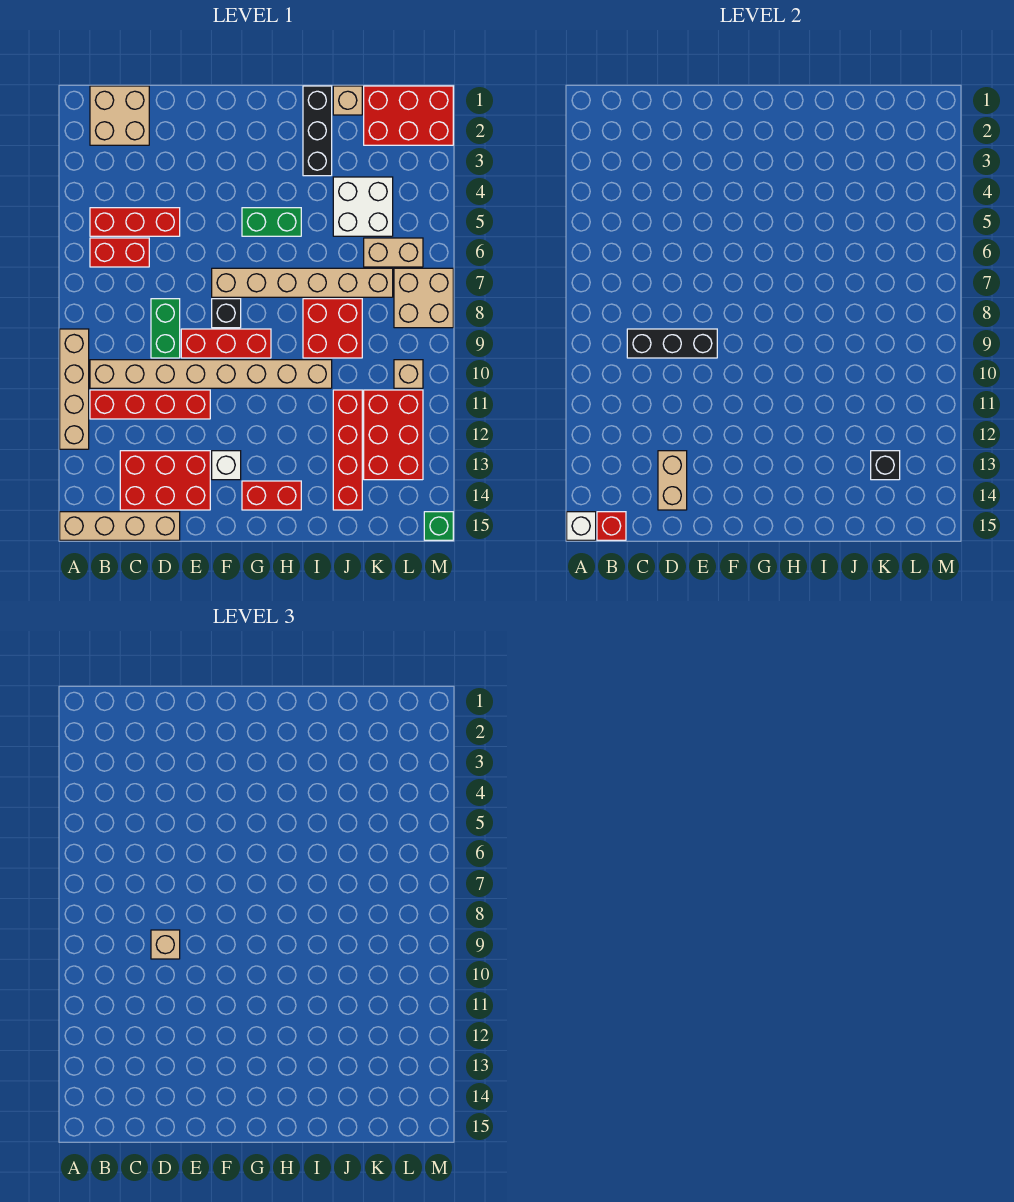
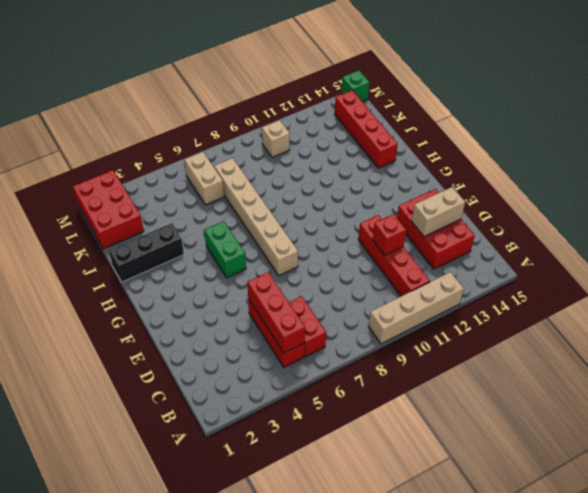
red brick B5:D5 level 2 -> red brick E9:G9 level 1
red brick D11 level 2 -> red brick B15 level 2
red brick I14:L14 level 1 -> red brick J11:J14 level 1
none -> tan brick A15:D15 level 1
none -> tan brick B1:C2 level 1
none -> tan brick B10:I10 level 1
none -> green brick D8:D9 level 1

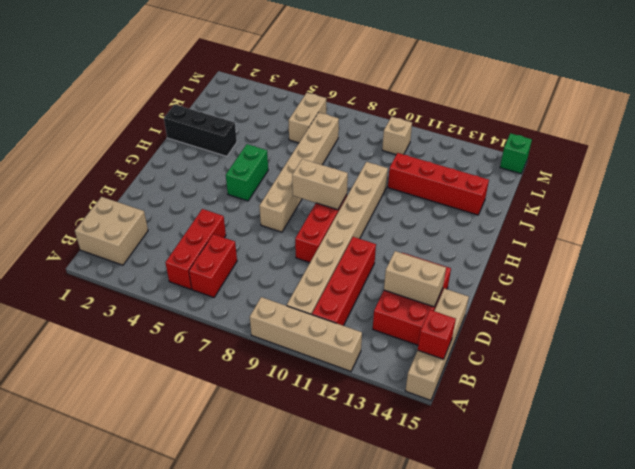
tan brick G8:G9 level 2 -> none
none -> green brick D8:D9 level 1
none -> black brick F8 level 1
none -> white brick F13 level 1
none -> red brick G14:H14 level 1

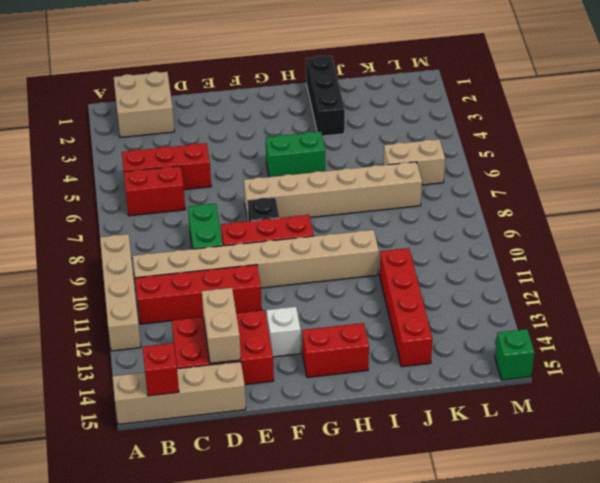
none -> red brick I8:J9 level 1
none -> tan brick J1 level 1
none -> white brick J4:K5 level 1
none -> red brick K1:M2 level 1

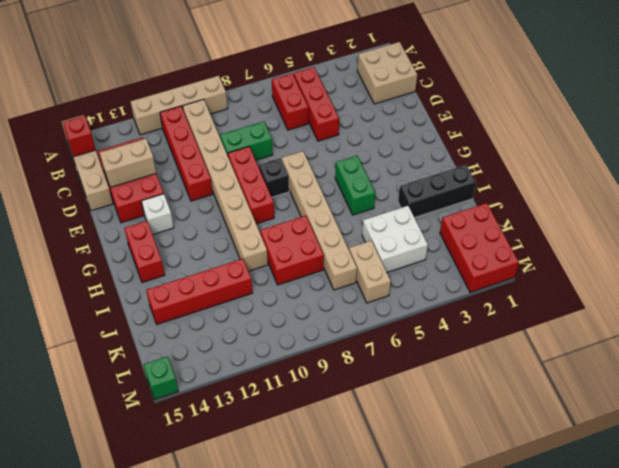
none -> tan brick J1 level 1
none -> red brick K11:L13 level 1
none -> tan brick L7:M8 level 1
none -> tan brick L10 level 1

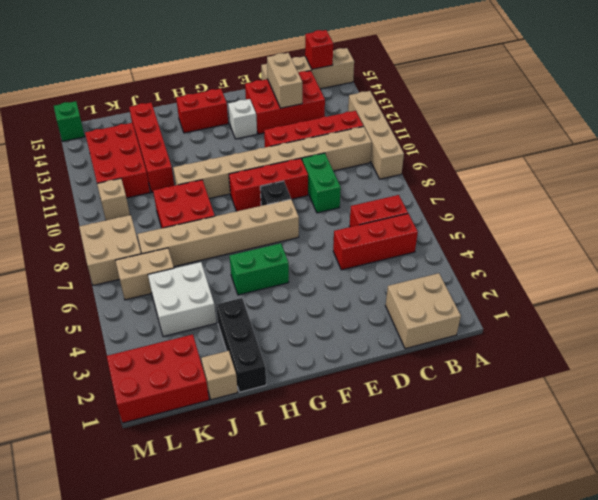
none -> white brick A15 level 2
none -> black brick C9:E9 level 2
none -> black brick K13 level 2
none -> tan brick D9 level 3

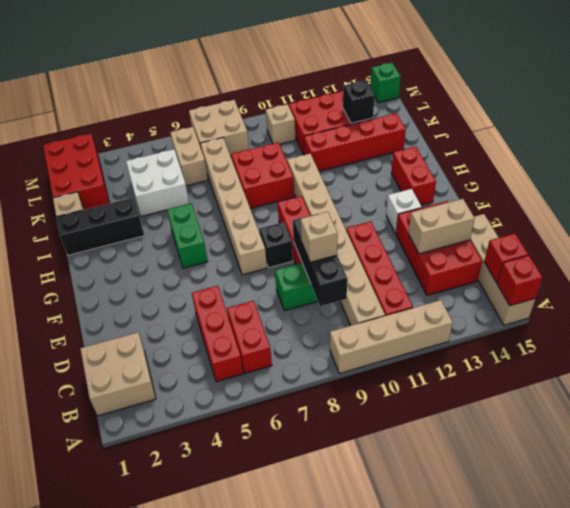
red brick A15 level 2 -> white brick A15 level 2

